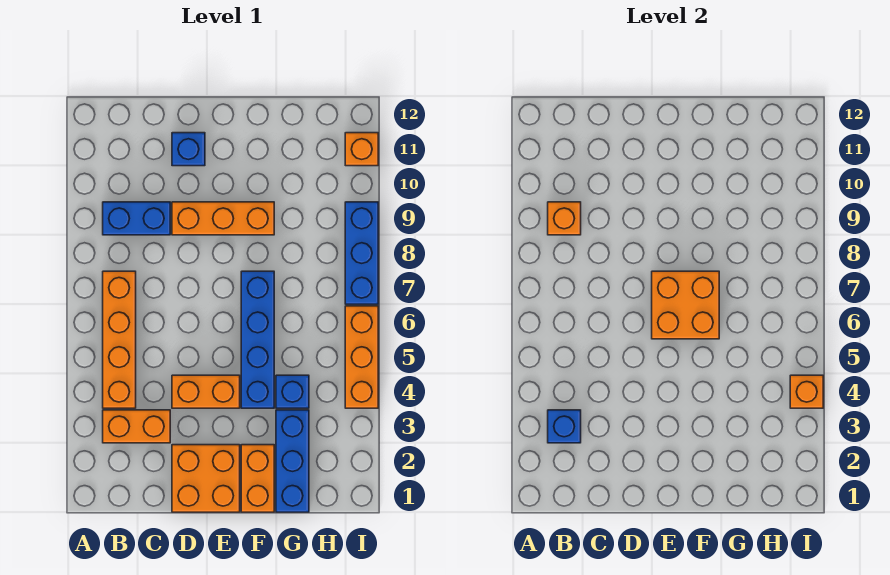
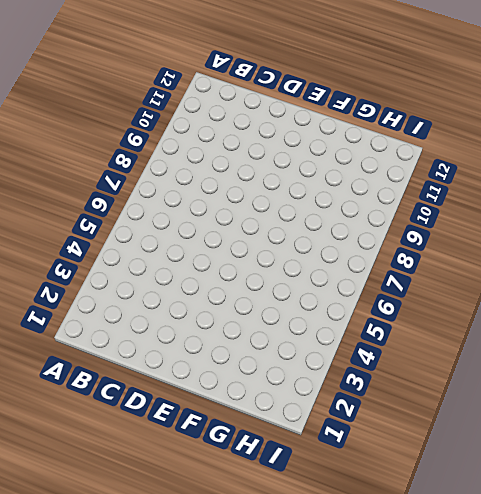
none -> orange brick B3:C3 level 1
none -> orange brick B4:B7 level 1
none -> blue brick B9:C9 level 1

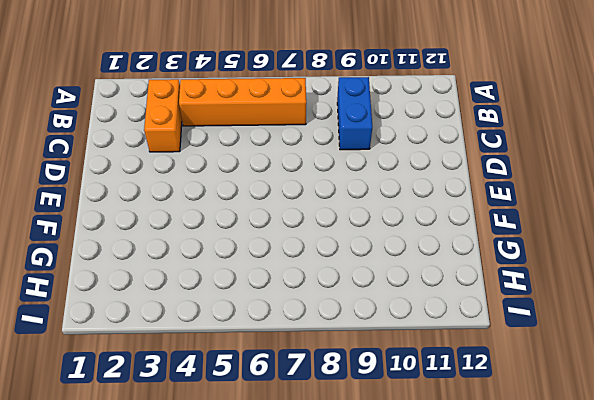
none -> orange brick D1:E2 level 1
none -> orange brick D4:E4 level 1
none -> orange brick D9:F9 level 1

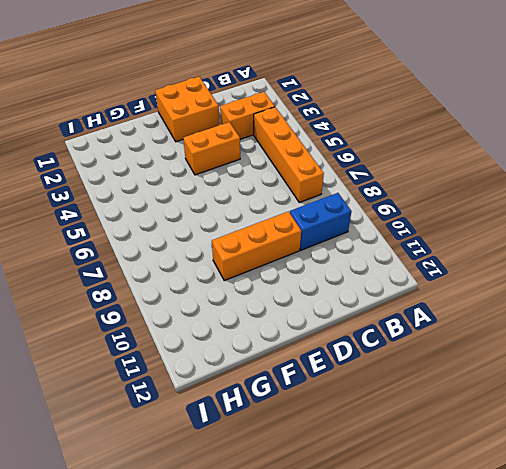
none -> blue brick D11 level 1
none -> orange brick F1:F2 level 1
none -> blue brick F4:F7 level 1

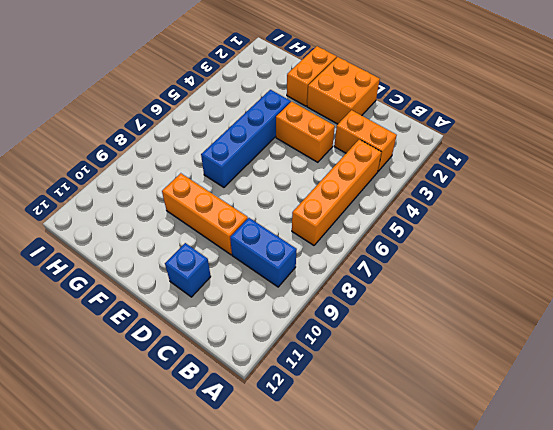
none -> blue brick G1:G3 level 1
none -> blue brick G4 level 1
none -> orange brick I4:I6 level 1

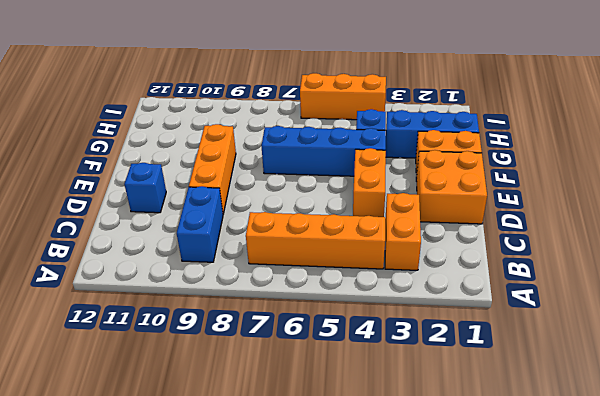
none -> blue brick I7:I9 level 1
none -> orange brick I11 level 1
none -> blue brick B3 level 2

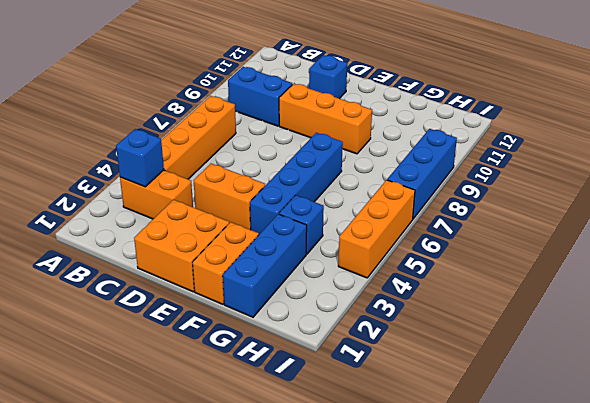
none -> orange brick I11 level 1
none -> orange brick B9 level 2
none -> orange brick E6:F7 level 2

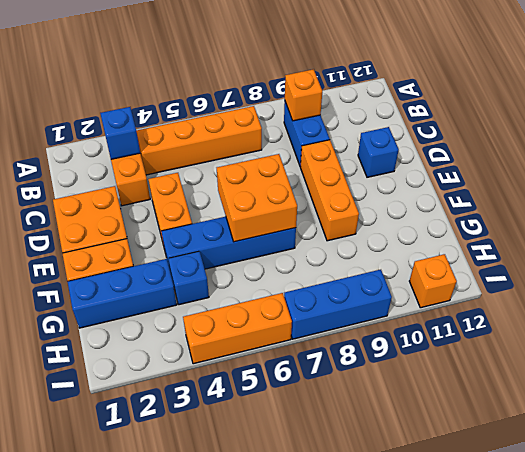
none -> orange brick I4 level 2

